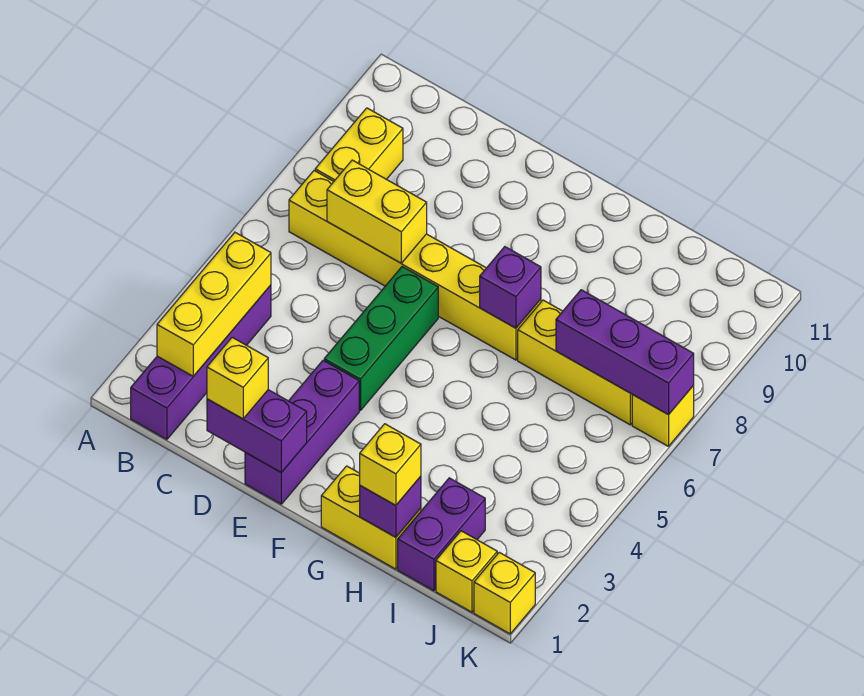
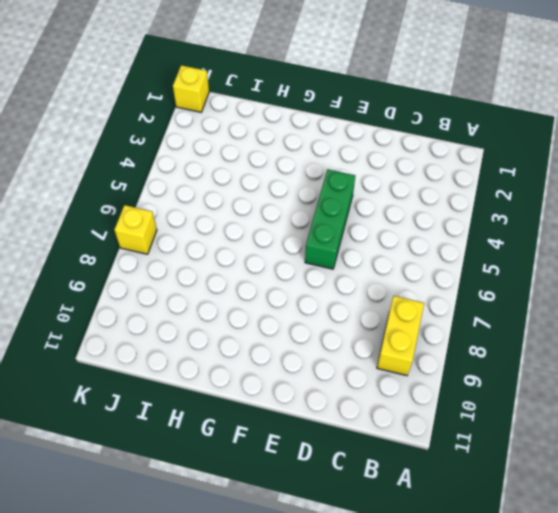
none -> purple brick B1:B4 level 1
none -> yellow brick B7:G7 level 1
none -> purple brick E1:E3 level 1

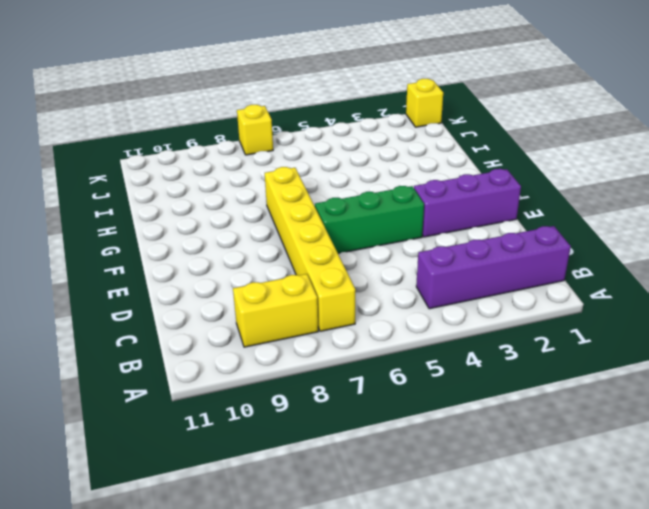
none -> yellow brick G1:H1 level 1
none -> yellow brick H7:J7 level 1
none -> purple brick I1:I2 level 1

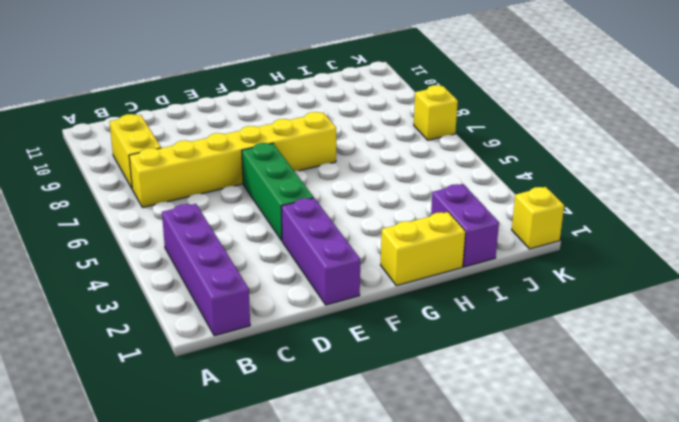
none -> yellow brick H7:J7 level 1
none -> yellow brick J1 level 1
none -> yellow brick B2:B4 level 2

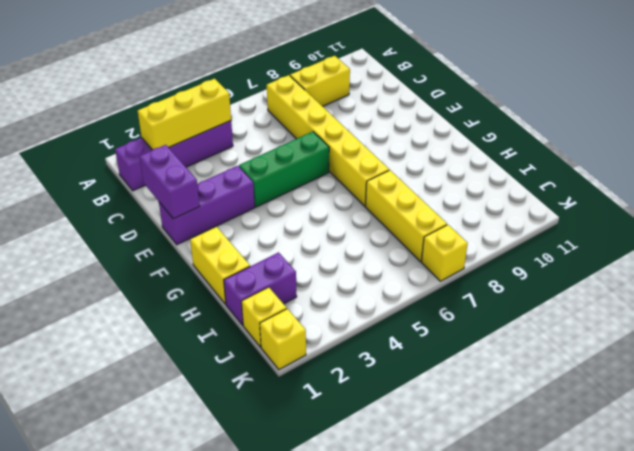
none -> yellow brick C7:D7 level 2
none -> purple brick G7 level 2
none -> purple brick H1 level 2

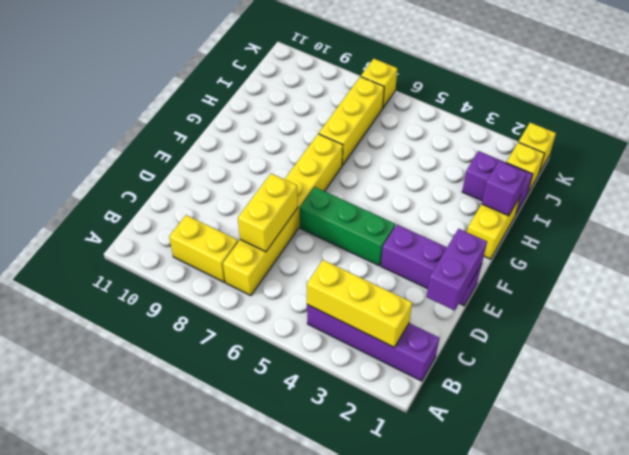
none -> purple brick G7 level 2
none -> purple brick I7:K7 level 2
none -> yellow brick D1 level 3

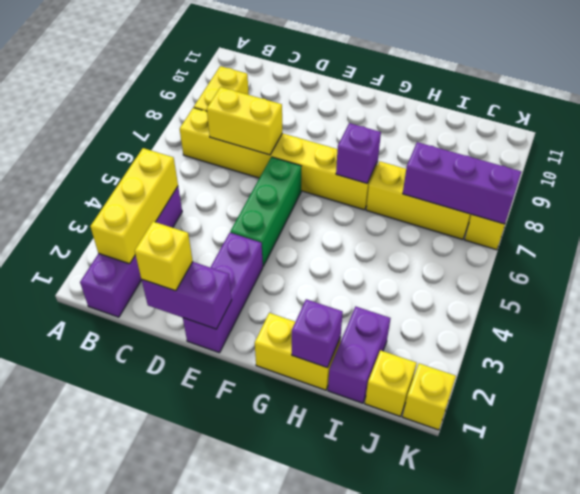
none -> yellow brick H1 level 3

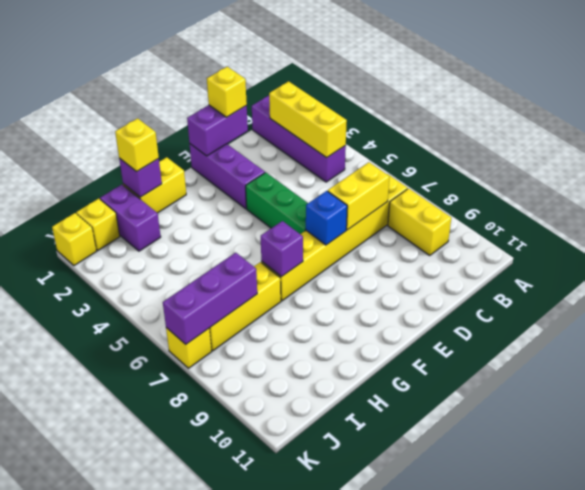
blue brick E7 level 2 -> none

